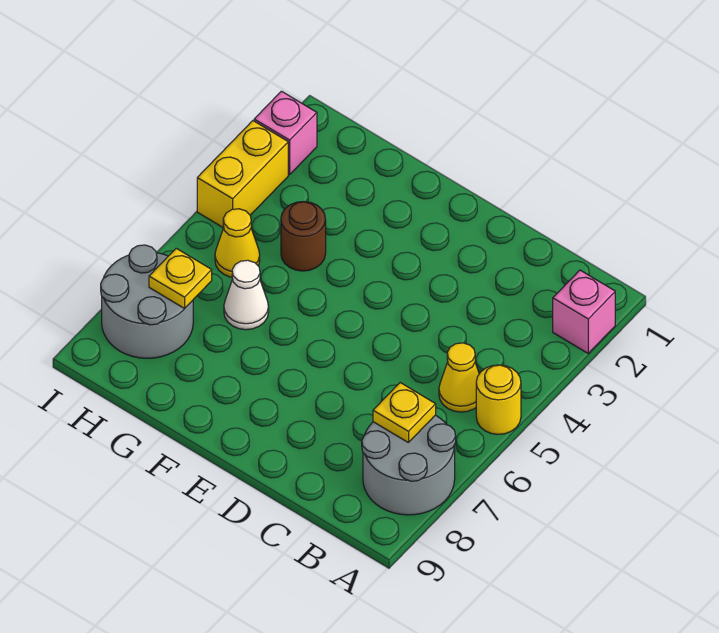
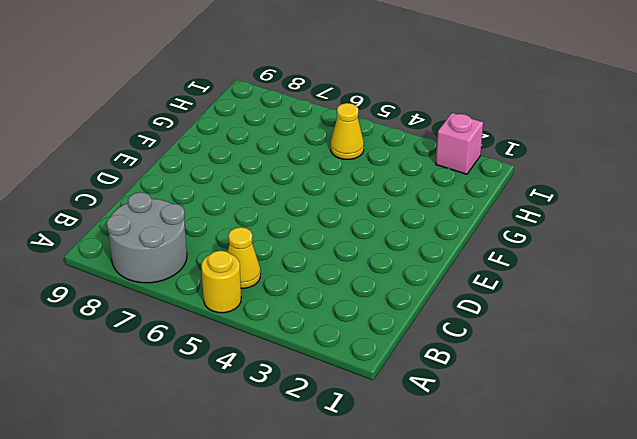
none -> pink brick A2 level 1
none -> brown round brick G4 level 1
none -> white cone G6 level 1

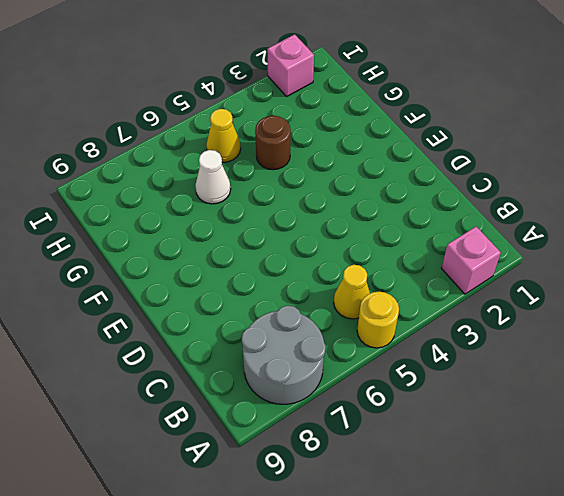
none -> grey round brick H7:I8 level 1
none -> yellow brick I3:I4 level 1
none -> yellow plate B7 level 2

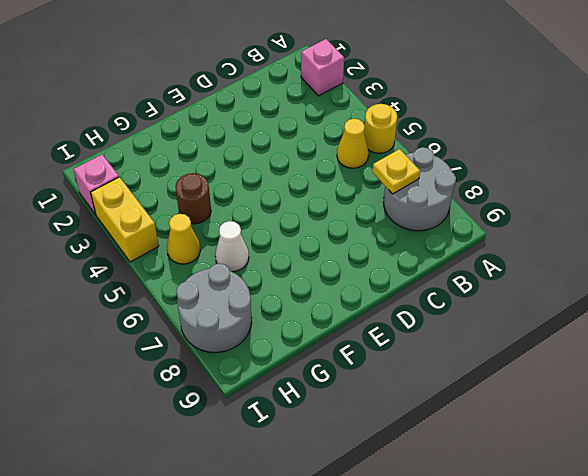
none -> yellow plate H7 level 2

